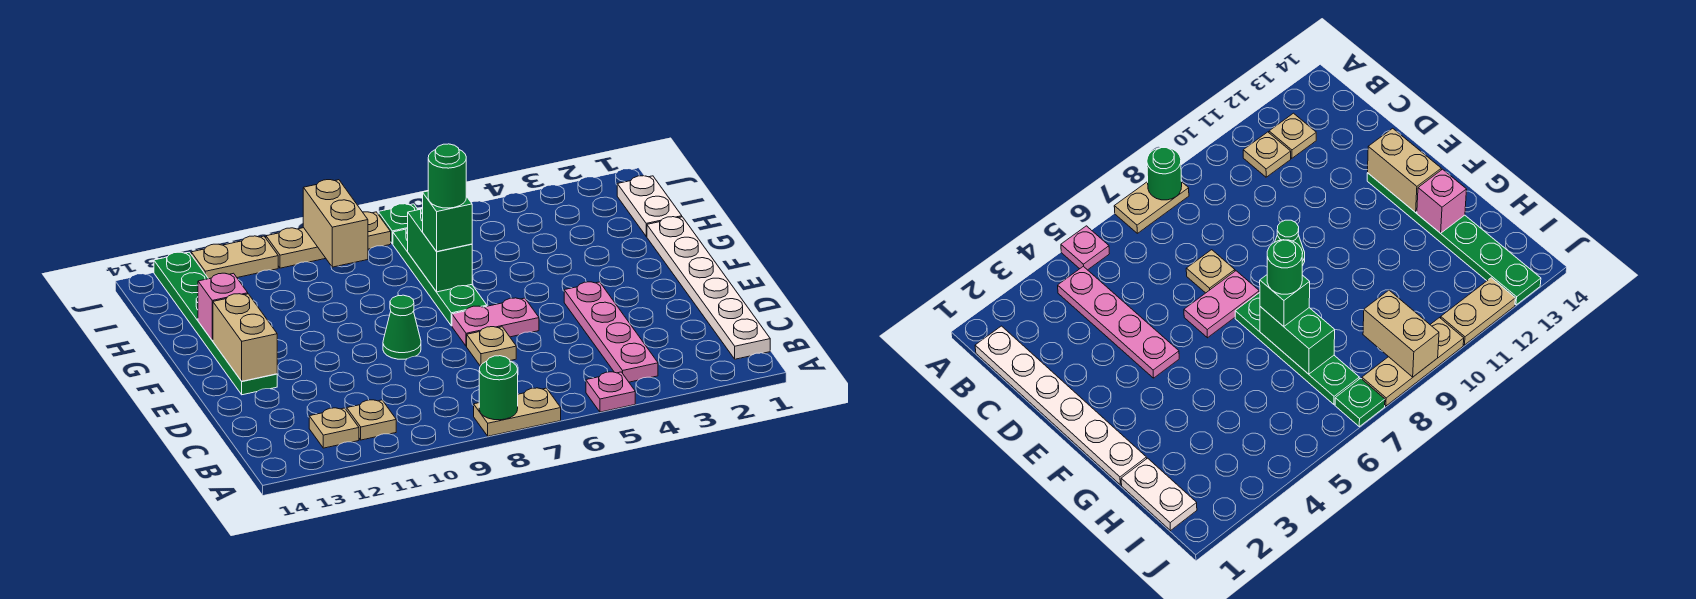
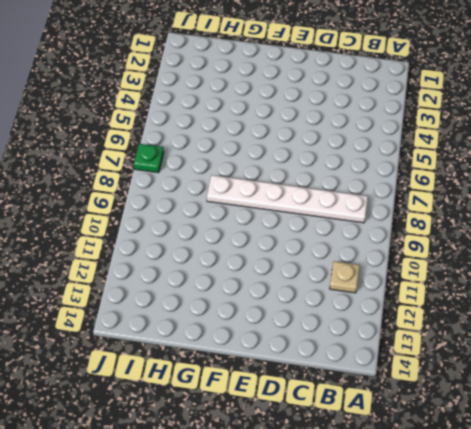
white plate B8:G8 level 1 -> white plate B1:G1 level 1
none -> pink plate A5 level 1
none -> tan plate A7:A8 level 1
none -> pink plate B4:E4 level 1

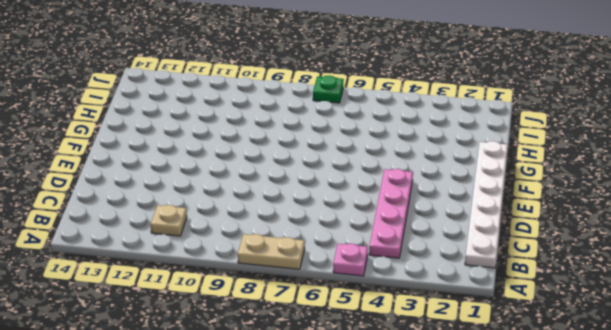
none -> tan plate B12 level 1
none -> tan plate D7 level 1
none -> pink plate E6:E7 level 1

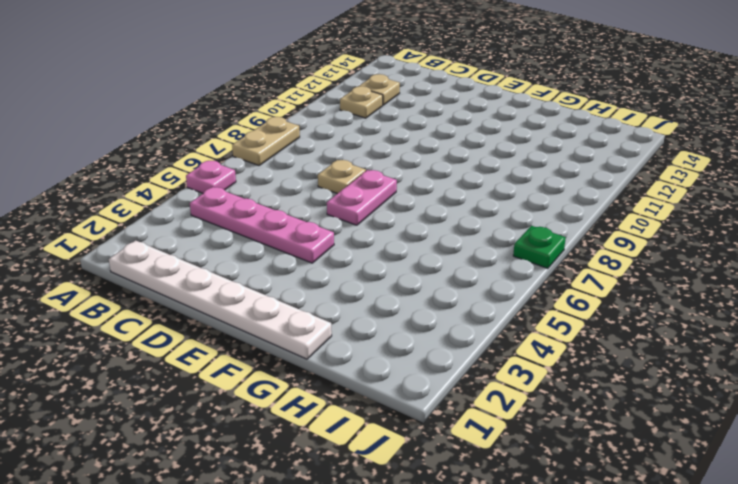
none -> green cone E9 level 1
none -> green plate E13:J13 level 1
none -> green plate F7:I7 level 1

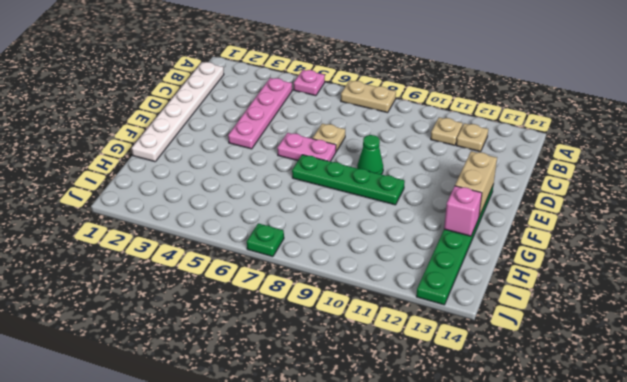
green plate F7:F10 level 1 -> green plate F7:I7 level 1
none -> white plate H1:I1 level 1
none -> tan plate J8:J10 level 1
none -> tan plate J11:J12 level 1

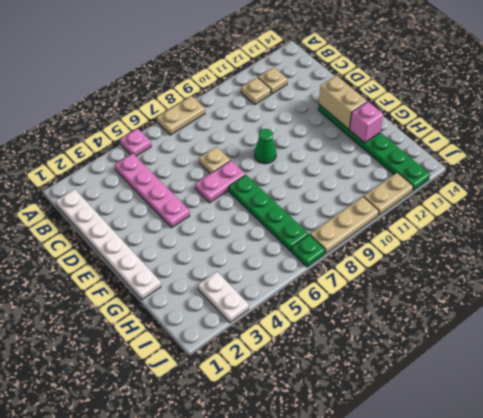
white plate I3:J3 level 1 -> white plate H1:I1 level 1
none -> green round brick A8 level 2
none -> green brick G7:H7 level 2
none -> tan brick I9:J9 level 2

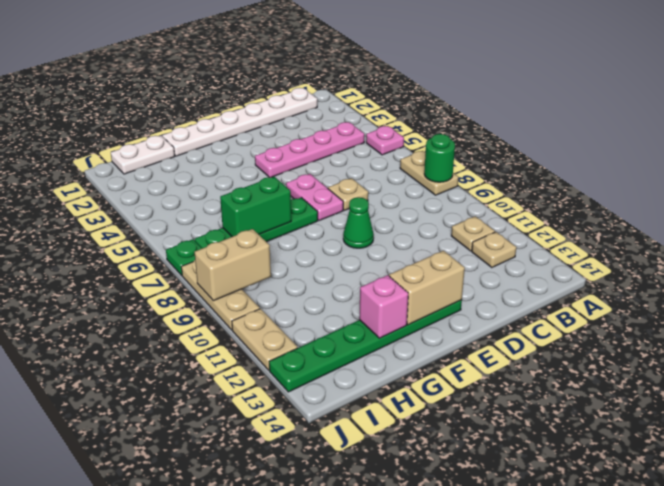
none -> green brick G7 level 3
none -> green round brick G7 level 4

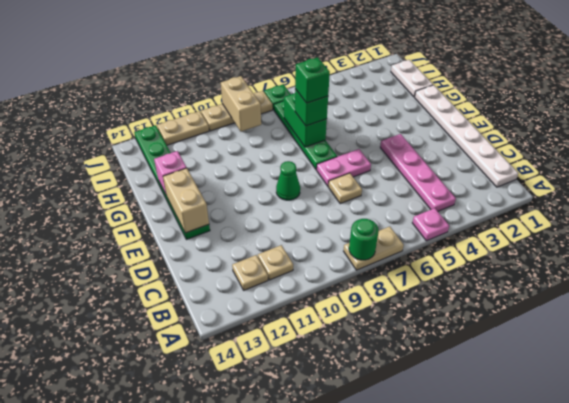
green brick G7 level 4 -> green round brick G7 level 4

